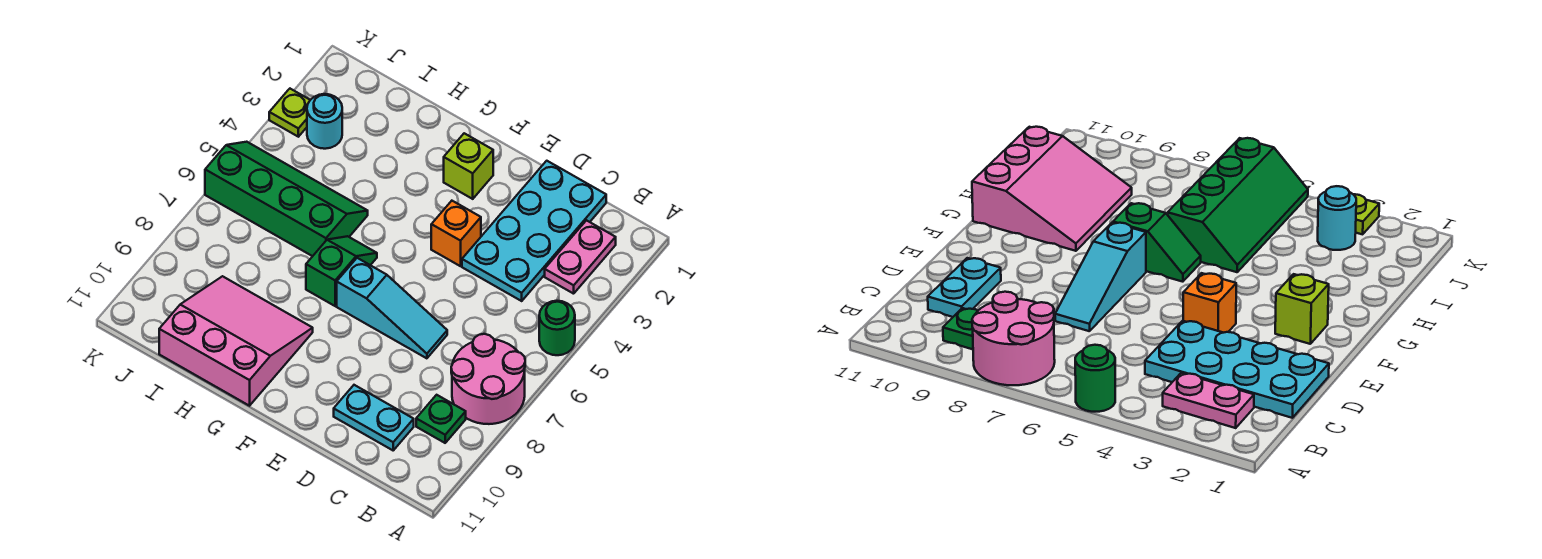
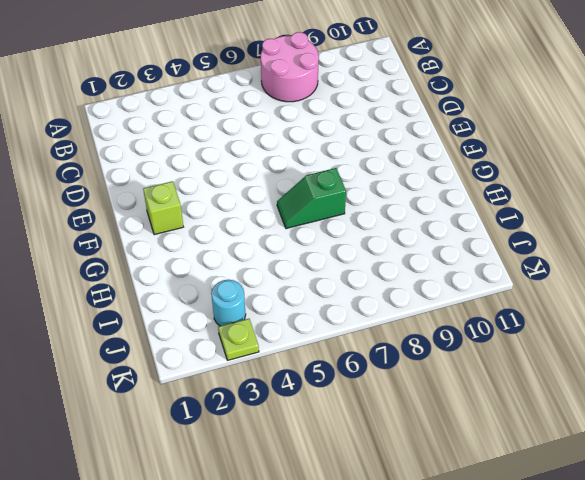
none -> green round brick A5 level 1
none -> pink plate B2:B3 level 1
none -> green plate B9 level 1

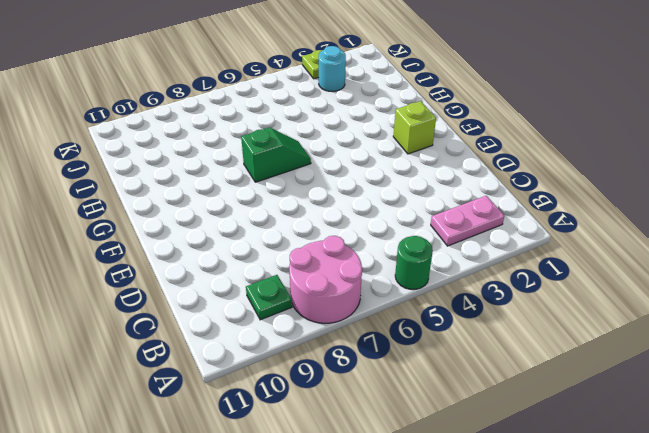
none -> cyan plate C1:D4 level 1
none -> cyan plate C10:D10 level 1
none -> cyan slope D7:F7 level 1 top F

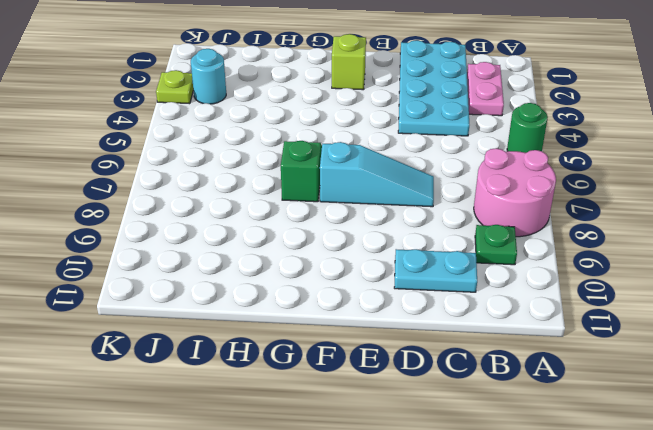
none -> orange brick E4 level 1
none -> pink slope G9:I11 level 1 top 11
none -> green slope H5:K6 level 1 top 6

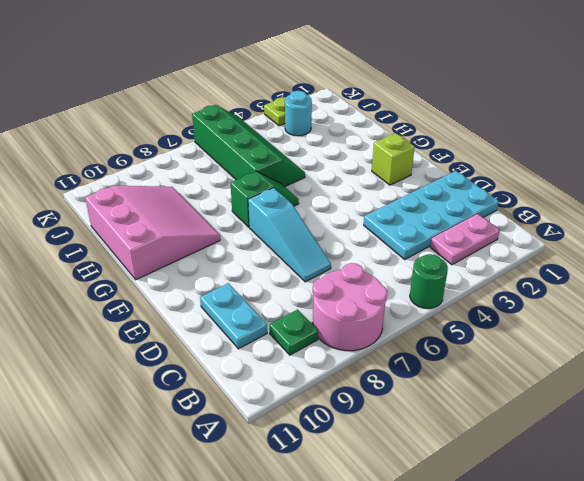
none -> orange brick E4 level 1

